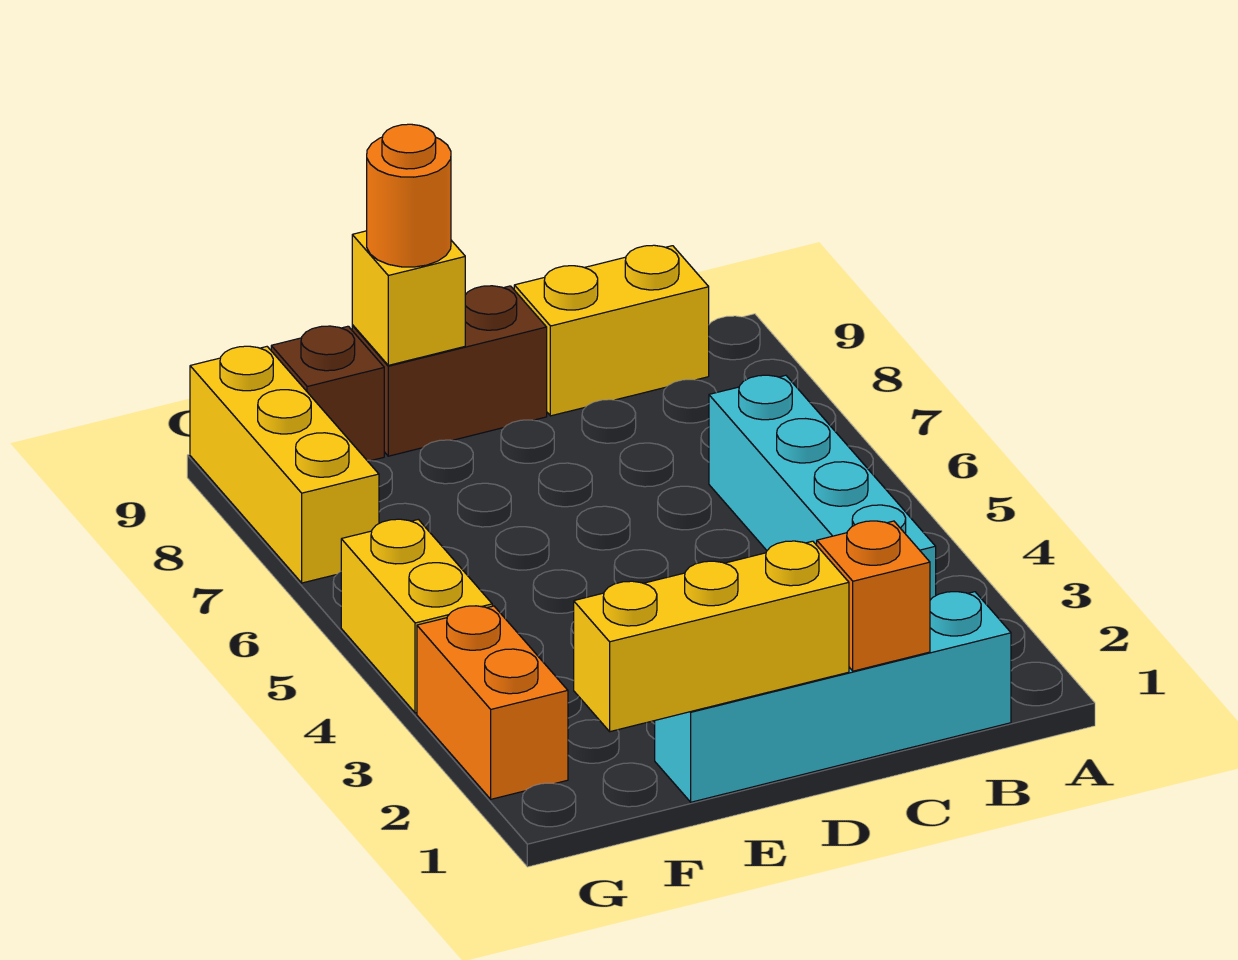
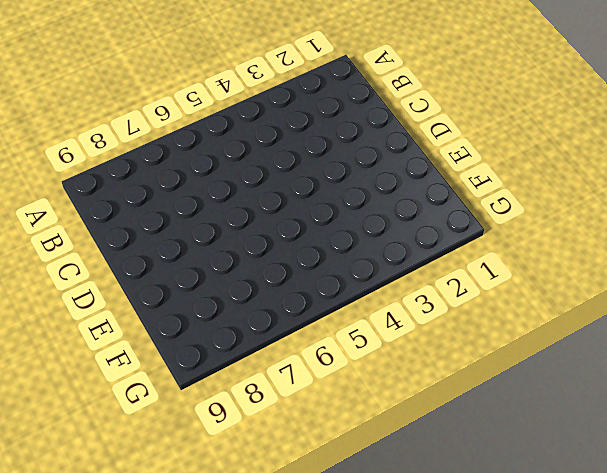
none -> cyan brick B1:E1 level 1
none -> cyan brick B3:B6 level 1
none -> yellow brick B9:C9 level 1

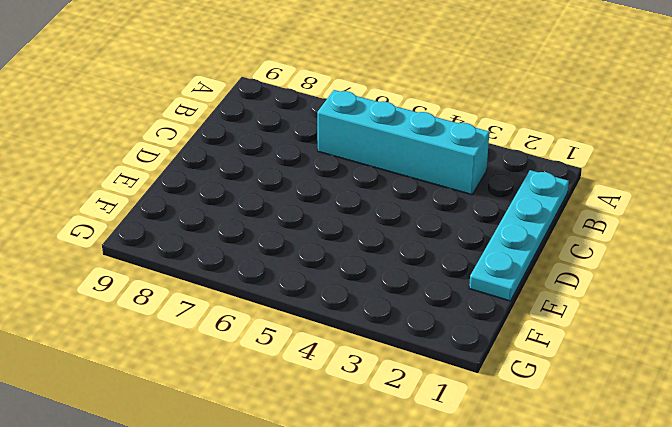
cyan plate B1:E1 level 1 -> cyan brick B1:E1 level 1
none -> yellow brick B9:C9 level 1
none -> brown brick D9:E9 level 1
none -> brown brick F9 level 1

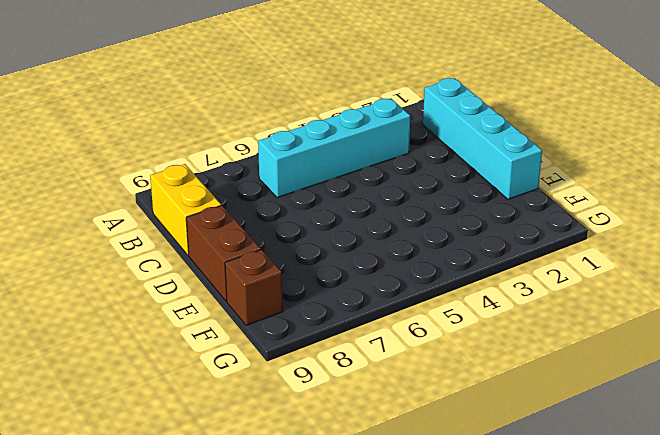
none -> orange brick G2:G3 level 1
none -> yellow brick G4:G5 level 1
none -> yellow brick G7:G9 level 1

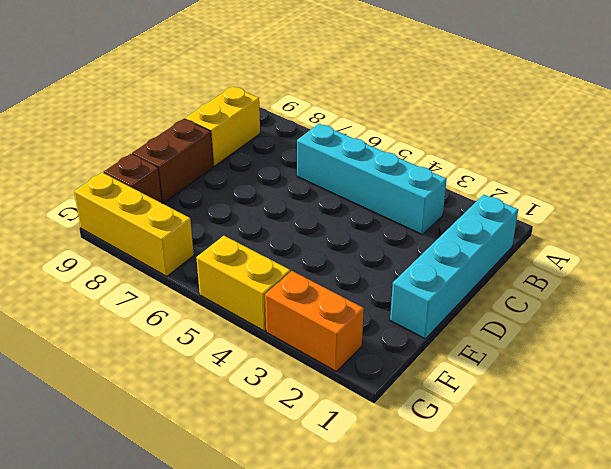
none -> orange brick C1 level 2
none -> yellow brick D1:F1 level 2
none -> yellow brick E9 level 2

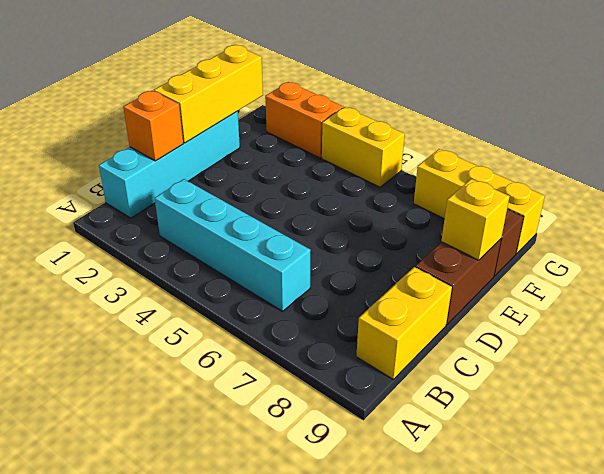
none -> orange round brick E9 level 3

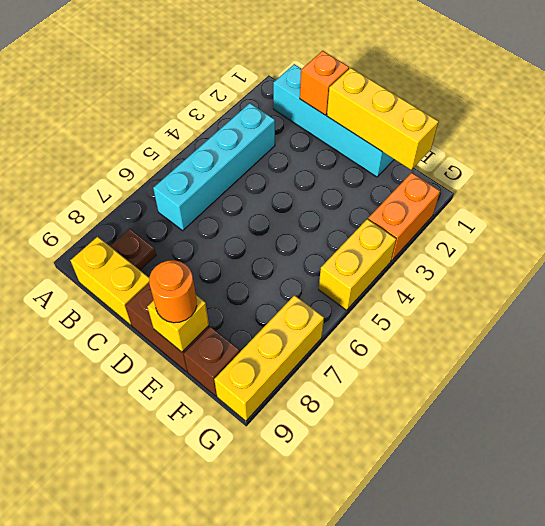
brown plate B8 level 1 -> none

